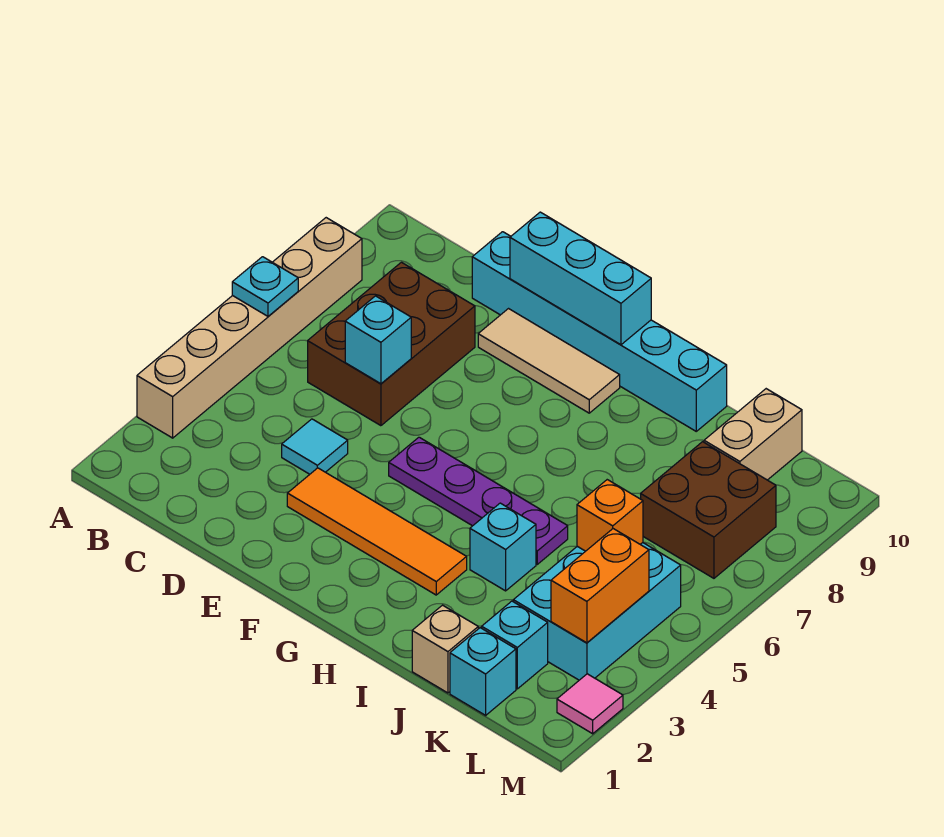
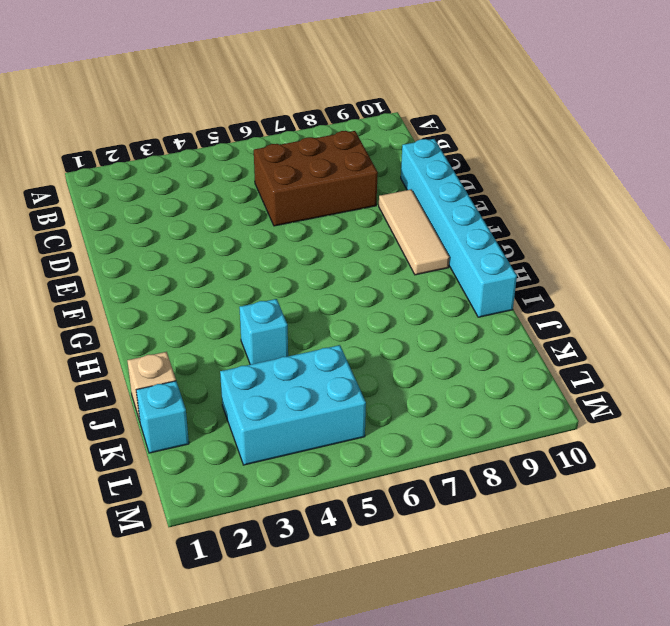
none -> tan brick A3:A8 level 1
none -> cyan tile D4 level 1
none -> orange tile E3:H3 level 1

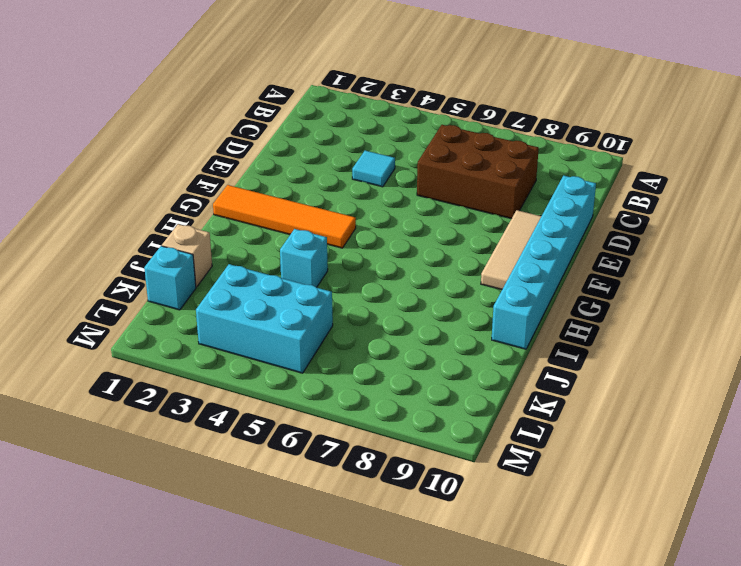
orange tile G1:G4 level 1 -> orange tile E3:H3 level 1
none -> tan brick A3:A8 level 1
none -> purple plate F5:I5 level 1
none -> cyan brick K2 level 1

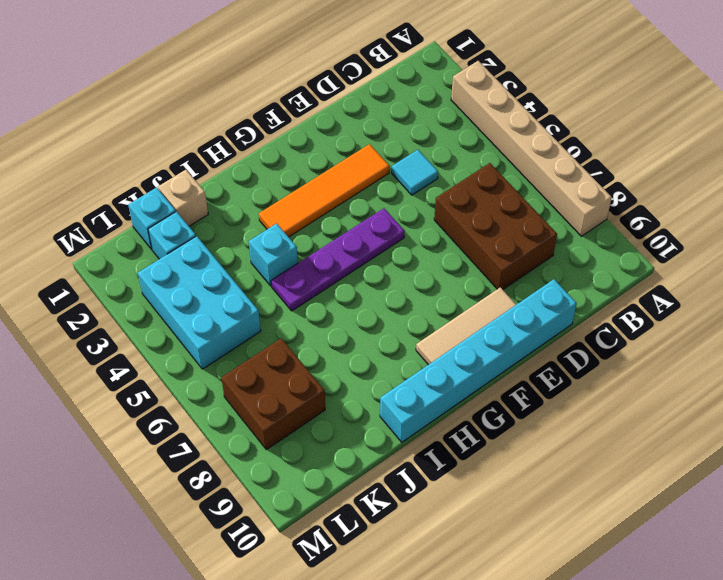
none -> tan brick K9:K10 level 1
none -> pink tile M2 level 1
none -> cyan plate A6 level 2

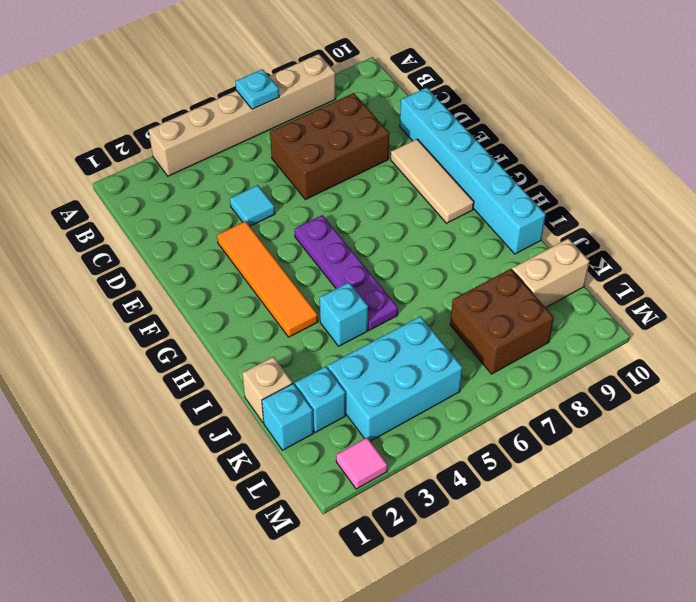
none -> cyan brick D6 level 2
none -> cyan brick E10:G10 level 2
none -> orange brick K5 level 2

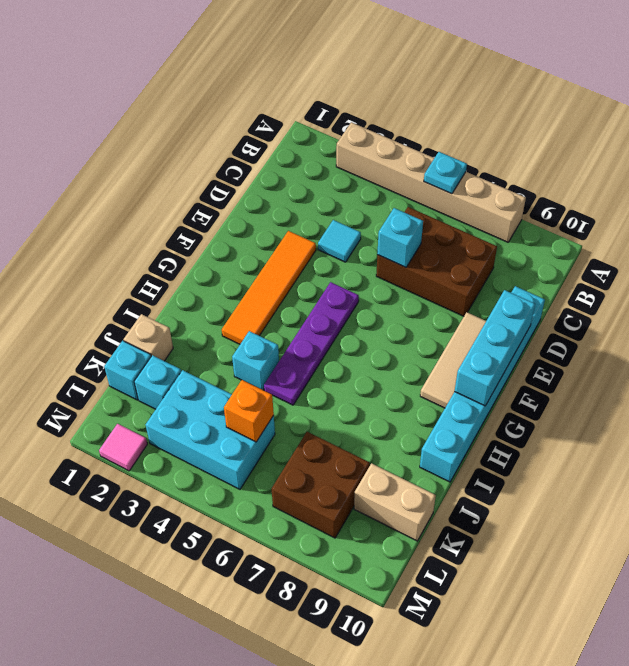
none -> orange brick L3:L4 level 2

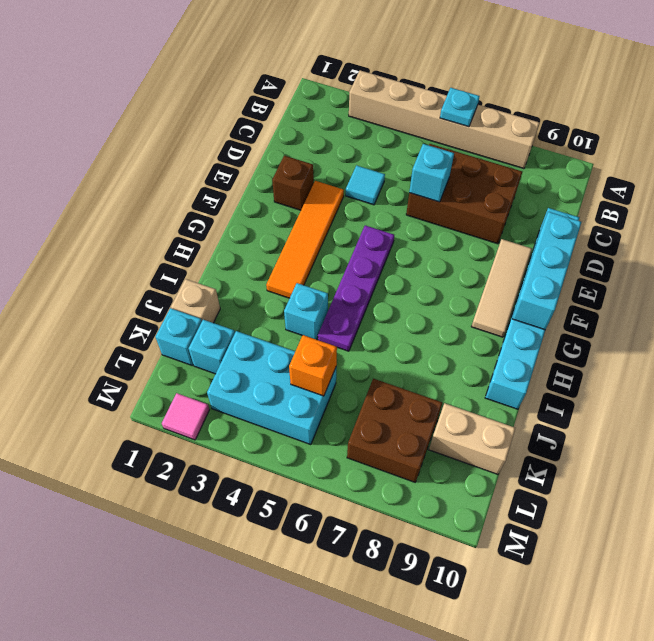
brown brick E2 level 1 -> none
none -> orange brick L3:L4 level 2

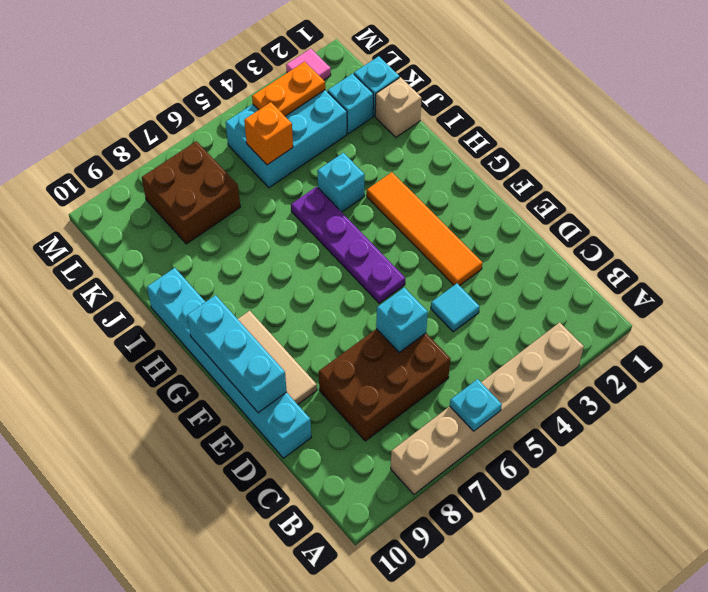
orange plate L3:L4 level 2 -> orange brick L3:L4 level 2
none -> tan brick K9:K10 level 1

